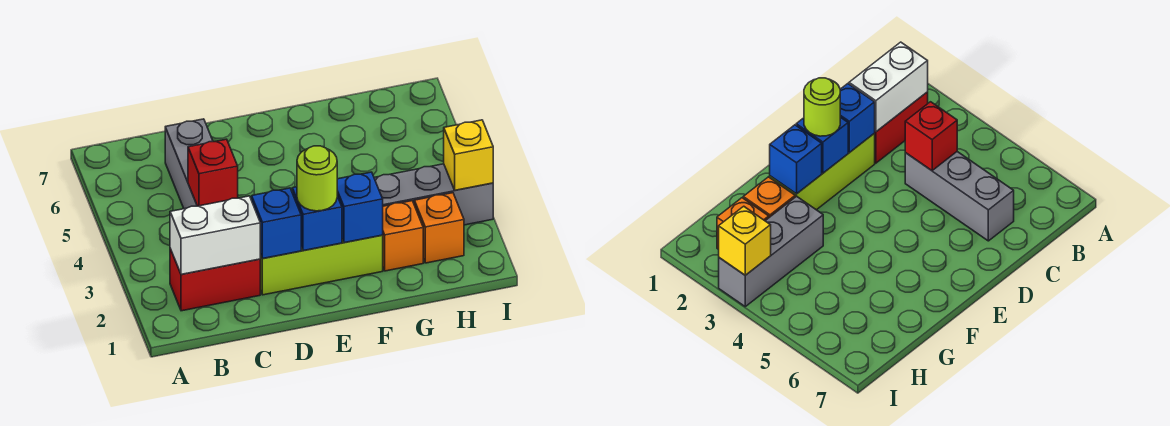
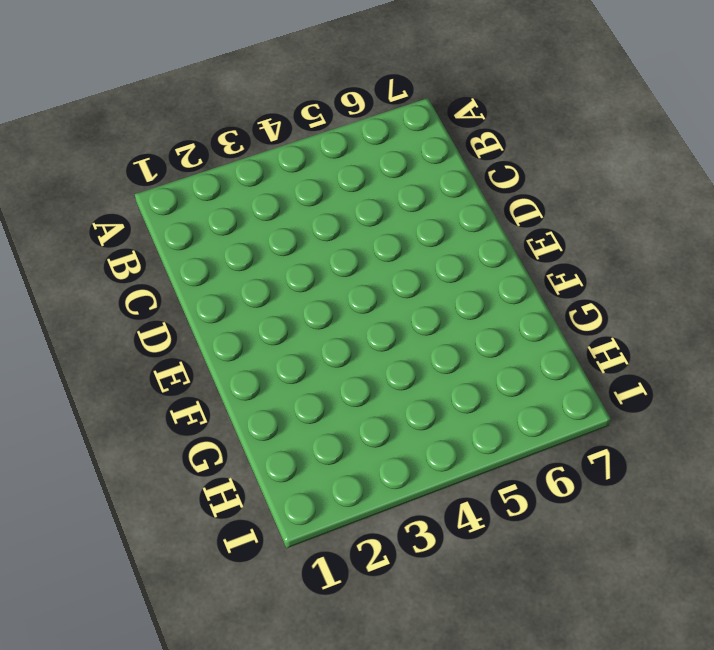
none -> red brick B2:C2 level 1
none -> grey brick C4:C6 level 1
none -> lime brick D2:F2 level 1

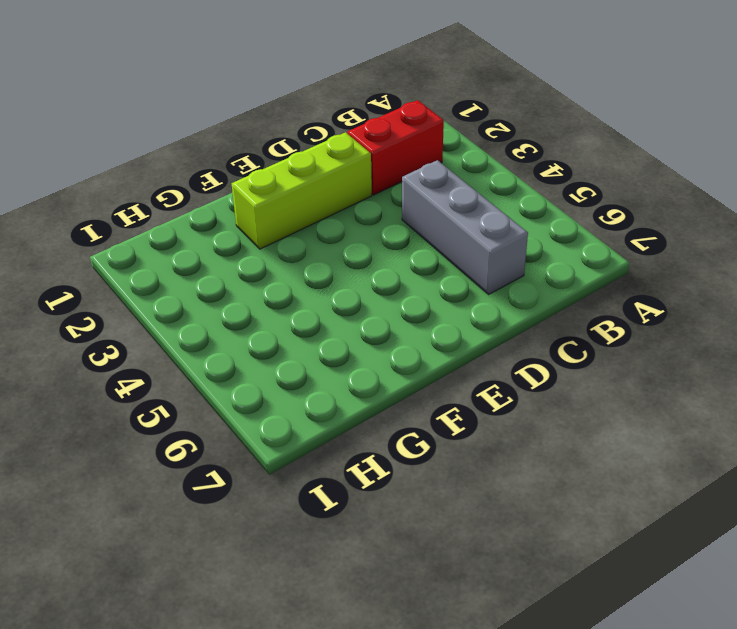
none -> orange brick G2 level 1
none -> grey brick G3:I3 level 1
none -> orange brick H2 level 1

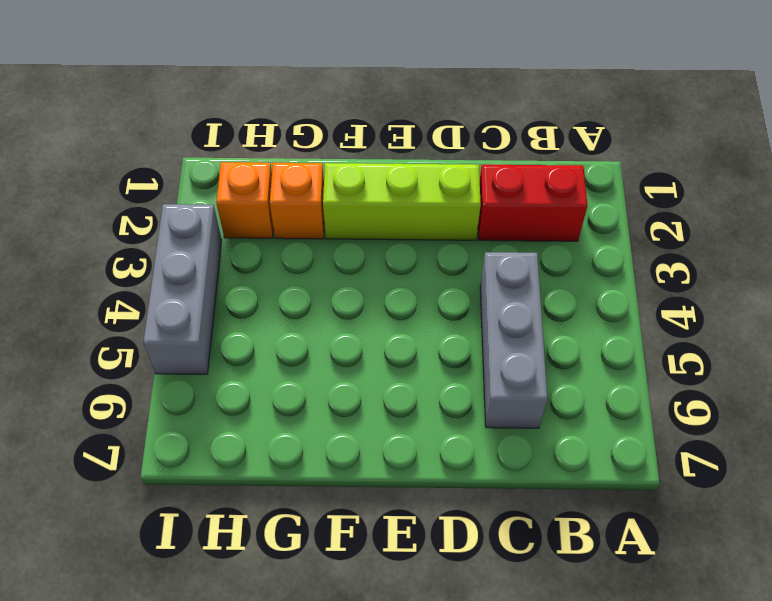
grey brick I3:I5 level 1 -> grey brick G3:I3 level 1
none -> white brick B2:C2 level 2
none -> red brick C4 level 2
none -> blue brick D2 level 2

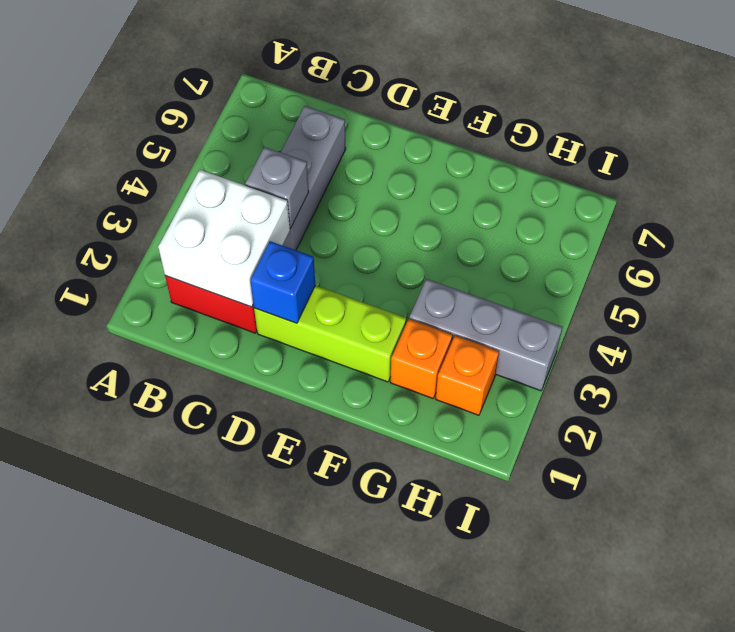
white brick B2:C3 level 2 -> white brick B2:C2 level 2
grey brick C4 level 2 -> red brick C4 level 2
none -> blue brick E2 level 2
none -> blue brick F2 level 2
none -> yellow brick I3 level 2

